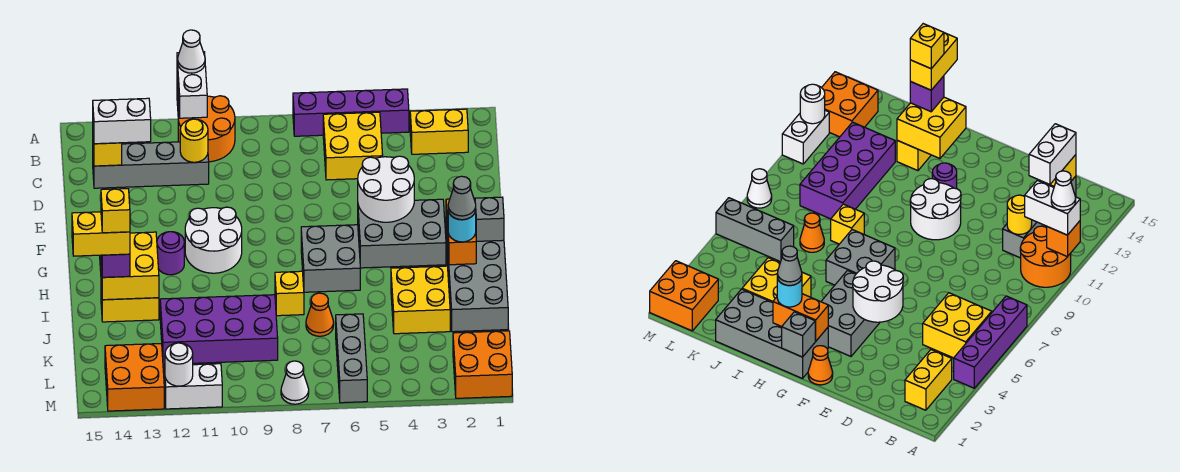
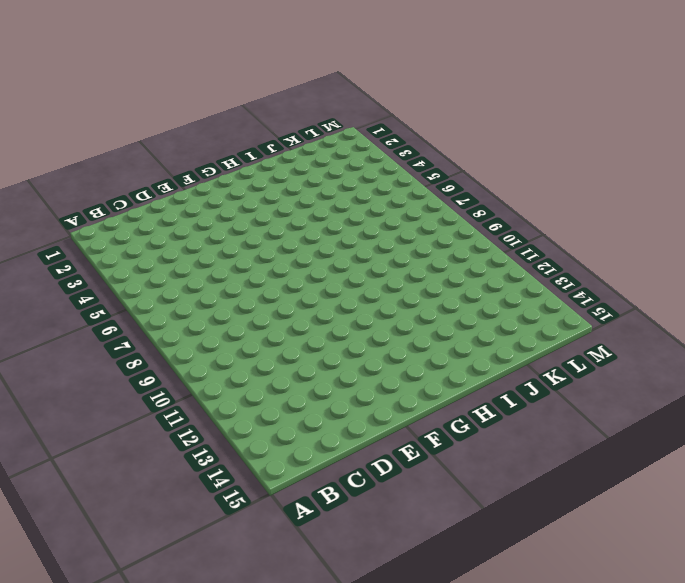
none -> purple brick A4:A7 level 1
none -> orange round brick A10:B11 level 1
none -> yellow brick B2:B3 level 1
none -> yellow brick B5:C6 level 1

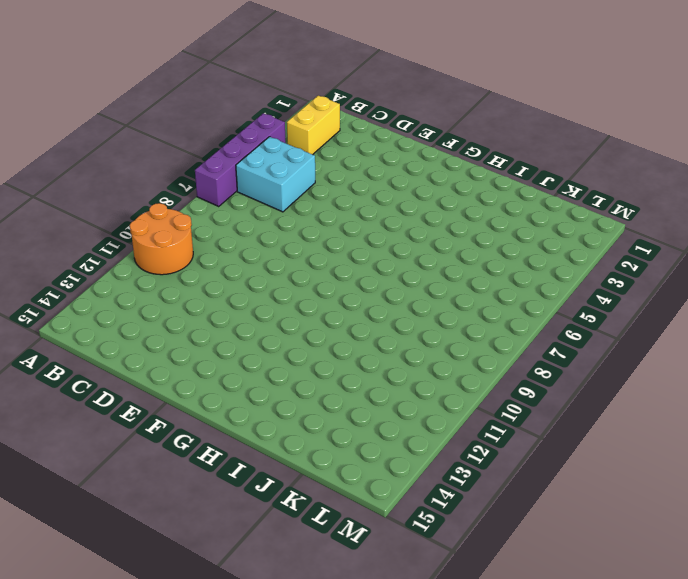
cyan brick B5:C6 level 1 -> yellow brick B5:C6 level 1
none -> grey brick C11:C14 level 1
none -> orange cone F1 level 1
none -> grey brick F3:G5 level 1
none -> white round brick F10:G11 level 1

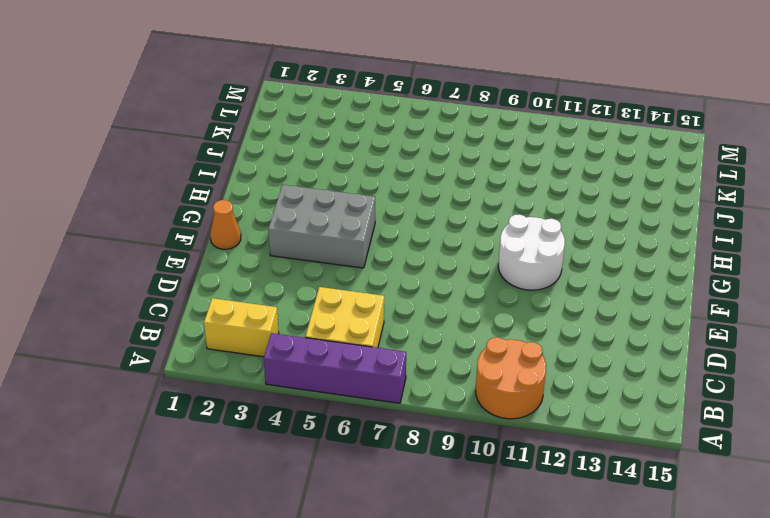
none -> grey brick C11:C14 level 1
none -> grey brick G1:J2 level 1
none -> grey brick G6:H7 level 1
none -> purple round brick G12 level 1

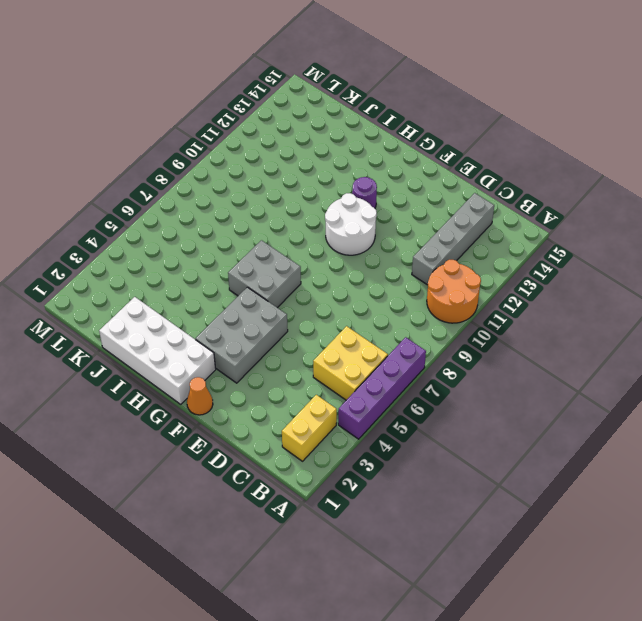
white brick G1:J2 level 1 -> grey brick G1:J2 level 1
none -> yellow brick I3:J4 level 1
none -> yellow brick I8 level 1
none -> yellow brick I13:I14 level 1
none -> orange cone J7 level 1

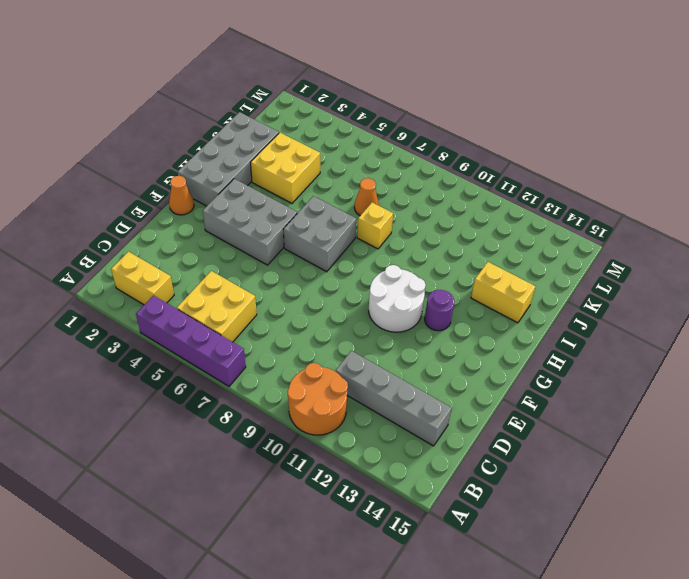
none -> purple brick J9:K12 level 1
none -> grey brick K6:M6 level 1
none -> orange brick L1:M2 level 1
none -> orange brick L13:M14 level 1

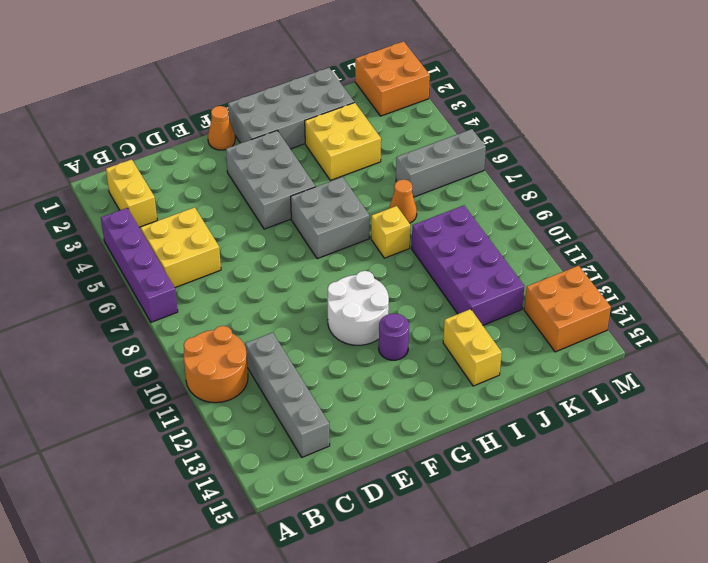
none -> white cone M8 level 1
none -> white brick M11:M12 level 1
none -> orange brick A11 level 2
none -> yellow round brick C11 level 2

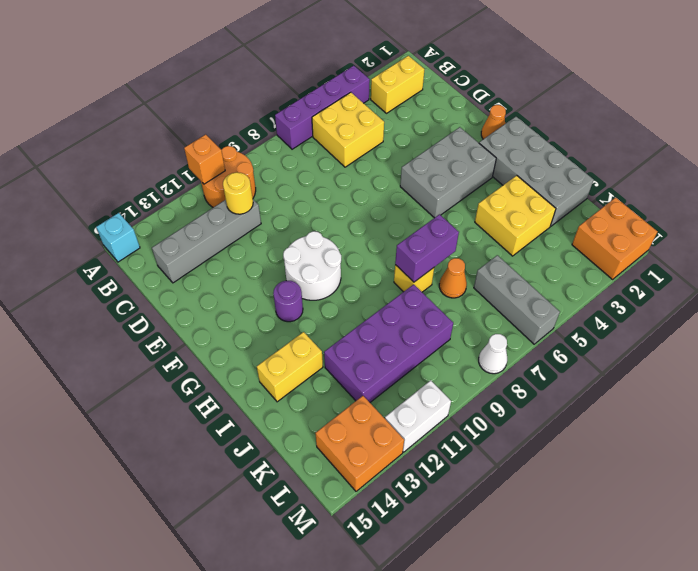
cyan brick A15 level 1 -> none
purple brick I7:I8 level 2 -> none
none -> grey brick G6:H7 level 1
none -> yellow brick C14 level 2
none -> white round brick E4:F5 level 2
none -> grey brick G1 level 2

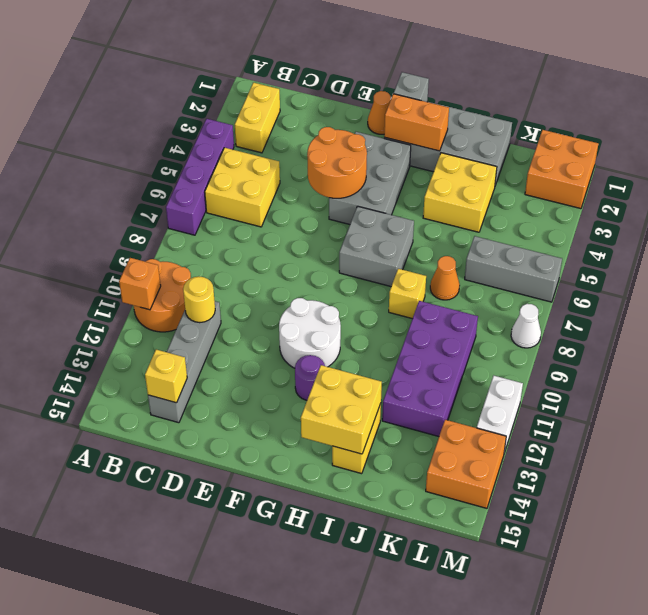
orange round brick E4:F5 level 2 -> white round brick E4:F5 level 2
none -> white round brick M12 level 2
none -> white brick A11:B11 level 3
none -> white brick C13:C14 level 3
none -> cyan round brick H2 level 3

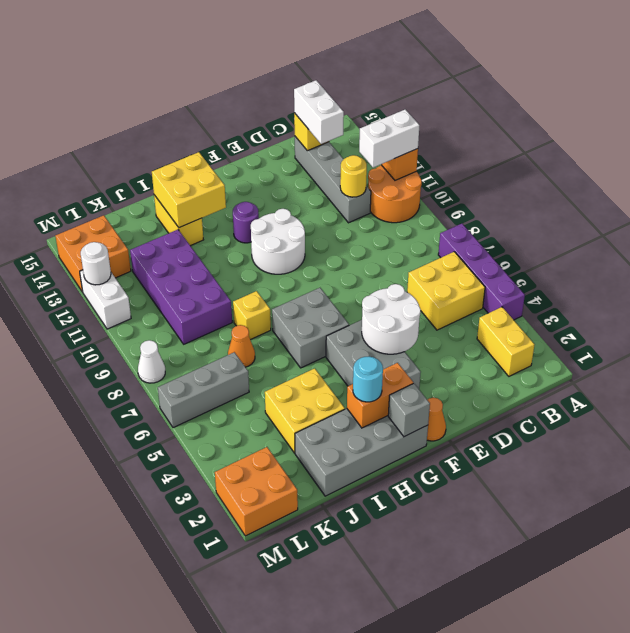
none -> purple brick I14 level 3
none -> white cone A11 level 4
none -> grey cone H2 level 4
none -> yellow brick I14:I15 level 4

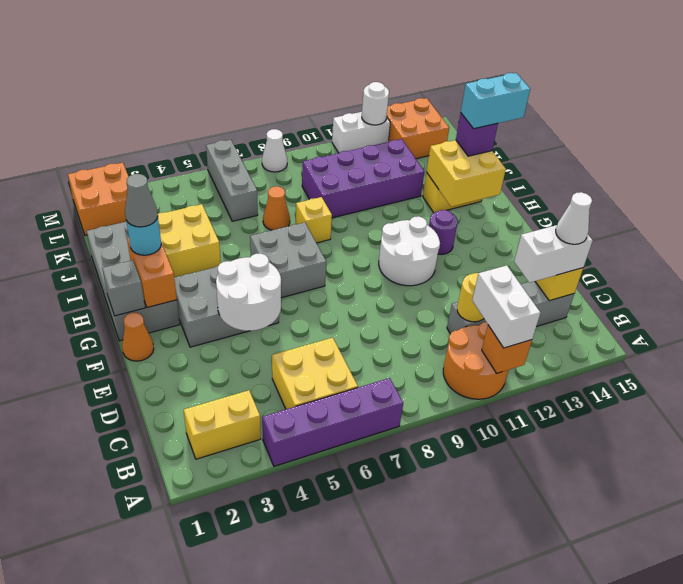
white cone C14 level 4 -> white cone A11 level 4
cyan brick I14:I15 level 4 -> yellow brick I14:I15 level 4
none -> yellow brick I14 level 5

